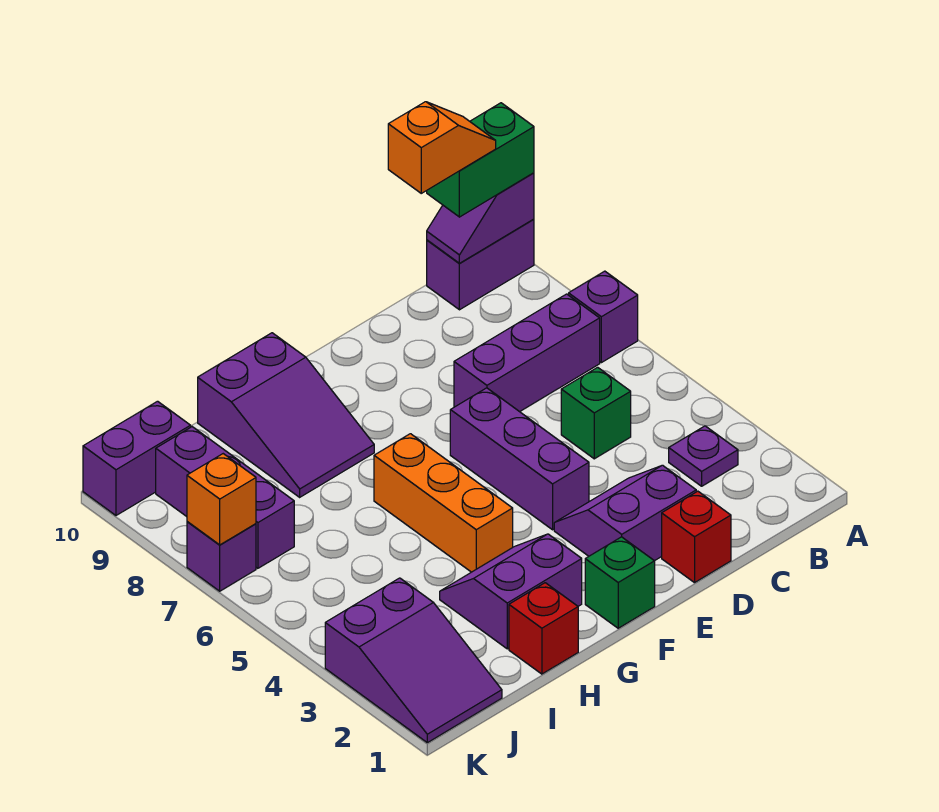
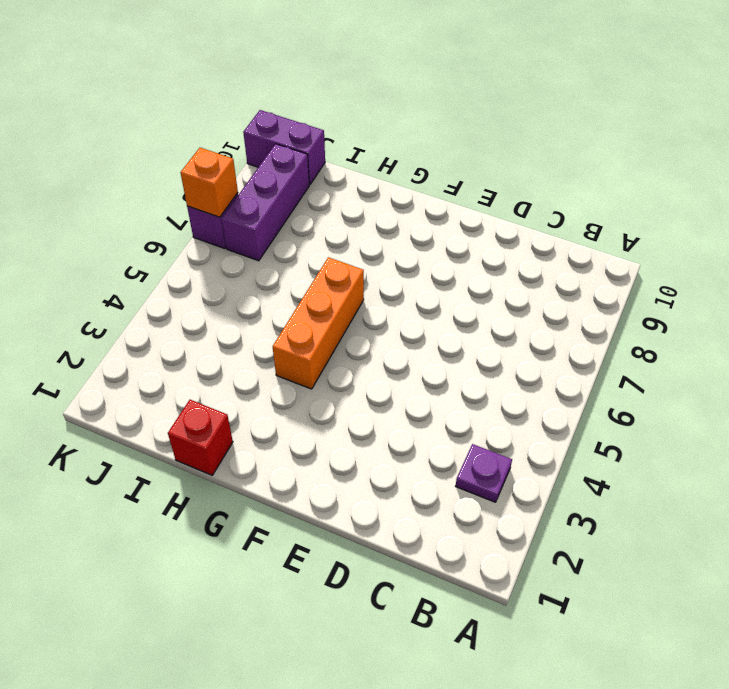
none -> purple brick A7 level 1
none -> purple brick A10:B10 level 1
none -> purple brick B7:D7 level 1

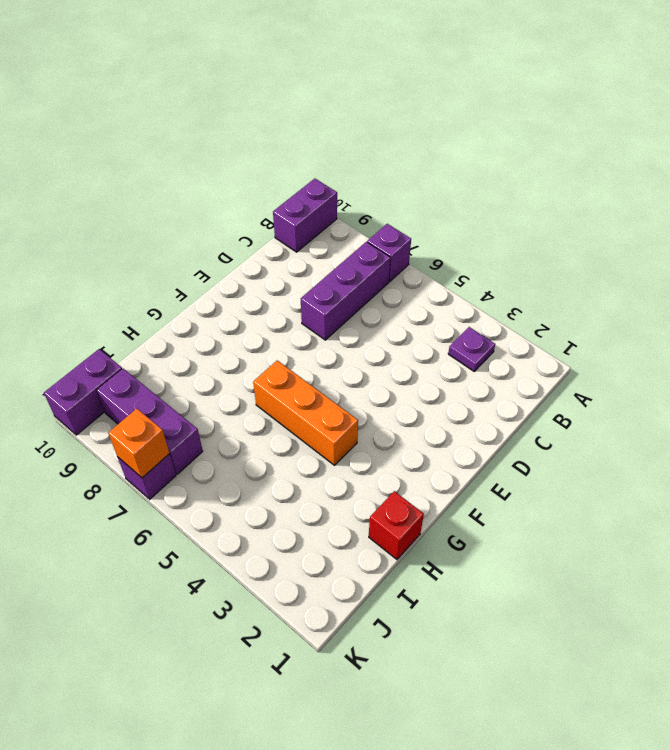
none -> green brick C5 level 1
none -> red brick D1 level 1
none -> purple slope D2:E3 level 1 top 2

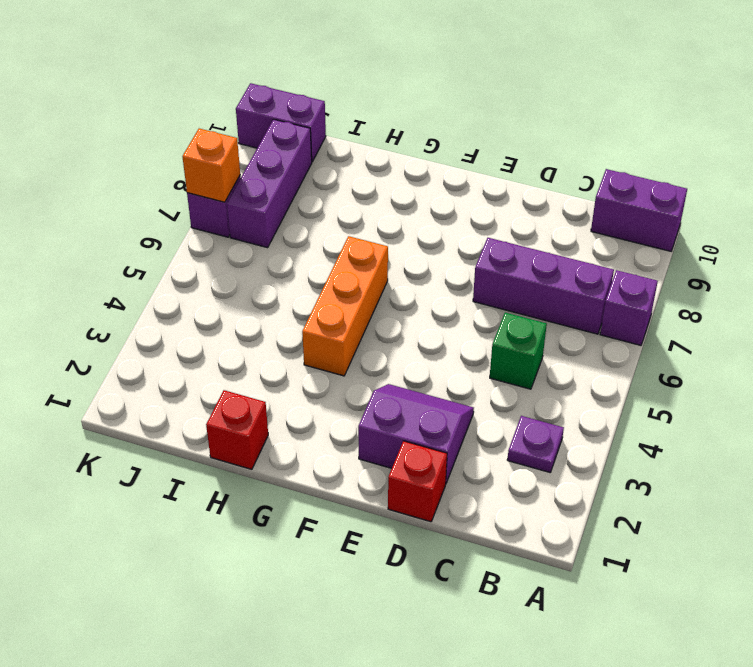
none -> purple brick E4:E6 level 1
none -> green brick F1 level 1
none -> purple slope G2:H3 level 1 top 2

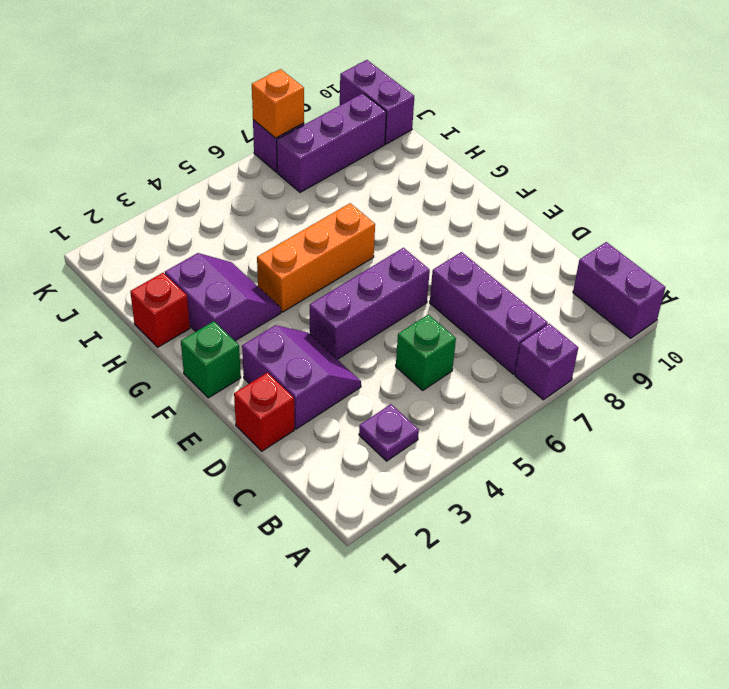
none -> purple slope G8:H10 level 1 top 10
none -> purple slope J1:K3 level 1 top 3
none -> purple slope A10:B10 level 2 top A

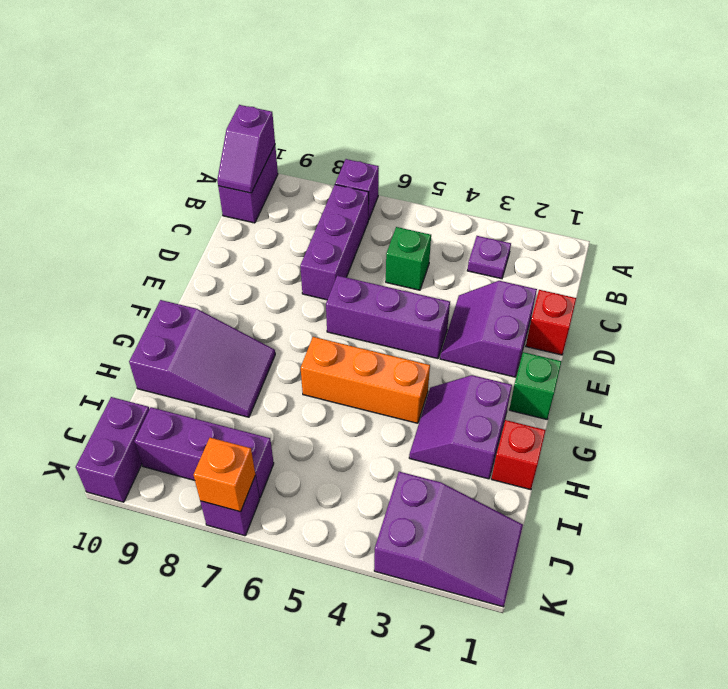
none -> green brick A10:B10 level 3
none -> orange slope B10:C10 level 4 top C

